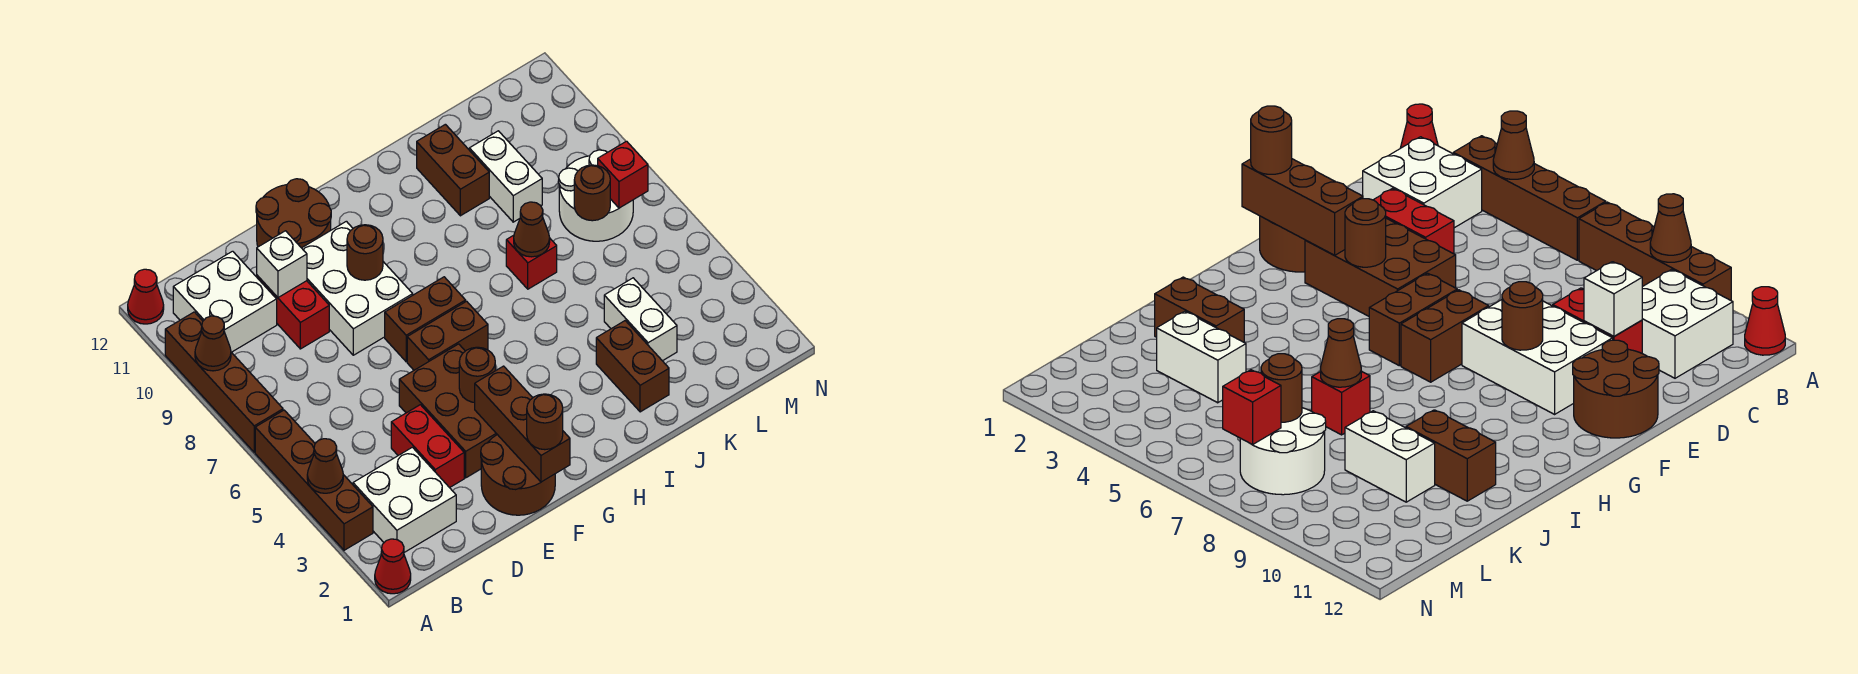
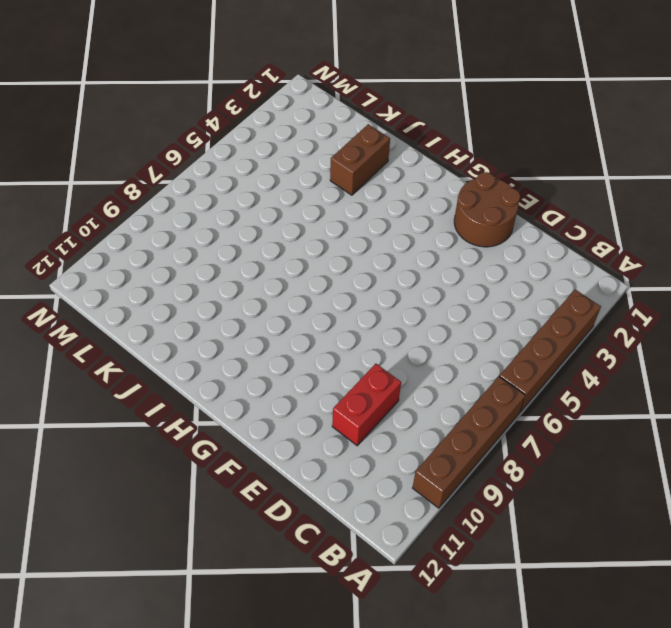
none -> red cone A1 level 1
none -> red cone A12 level 1
none -> white brick B2:C3 level 1
none -> white brick B10:C11 level 1

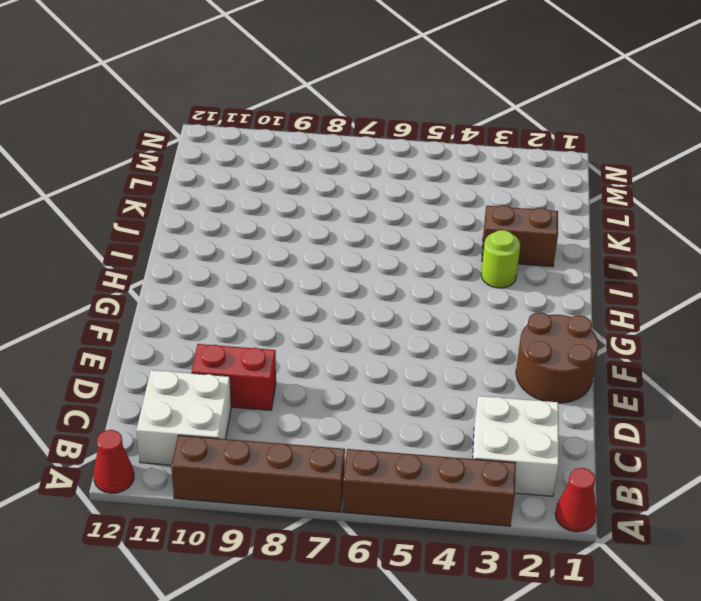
lime round brick I3 level 1 -> none
none -> red brick D3:D4 level 1
none -> brown brick E3:F5 level 1
none -> white brick E8:F10 level 1
none -> brown round brick E11:F12 level 1

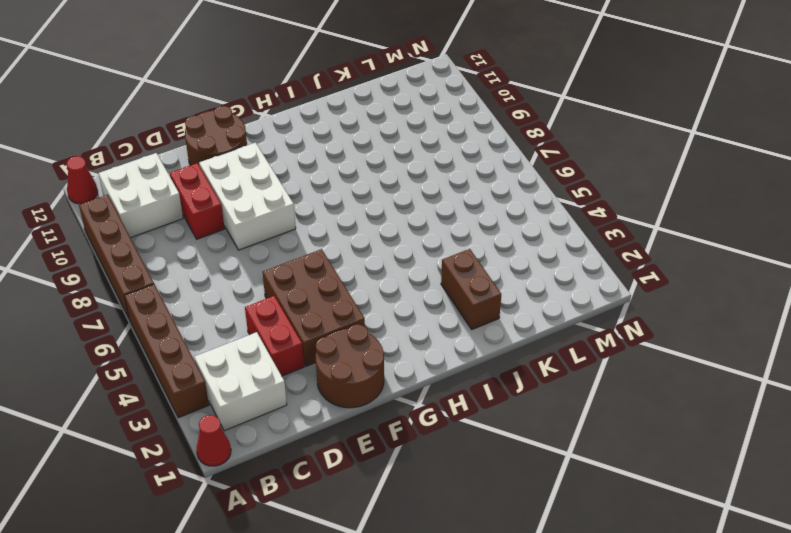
none -> brown brick F6:G6 level 1
none -> brown brick F7:G7 level 1
none -> red brick J7 level 1
none -> brown brick J10:J11 level 1

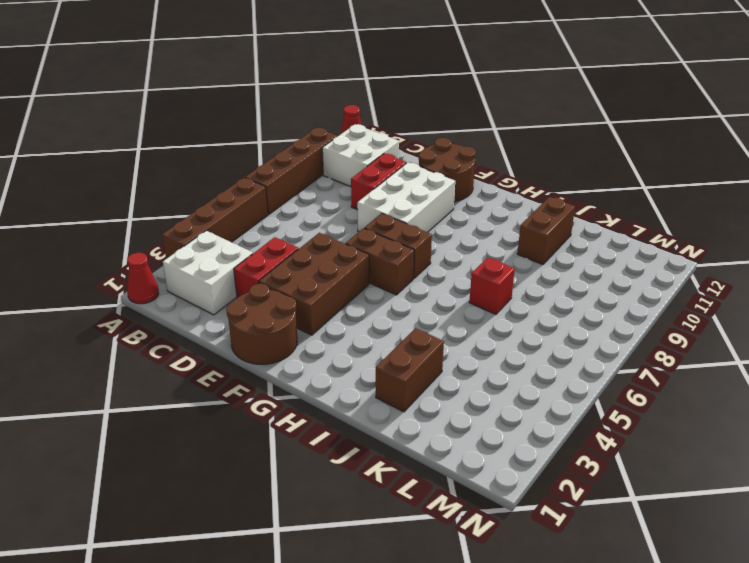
none -> white brick K3:K4 level 1
none -> white brick K9:K10 level 1
none -> white round brick L7:M8 level 1
none -> brown cone A4 level 2

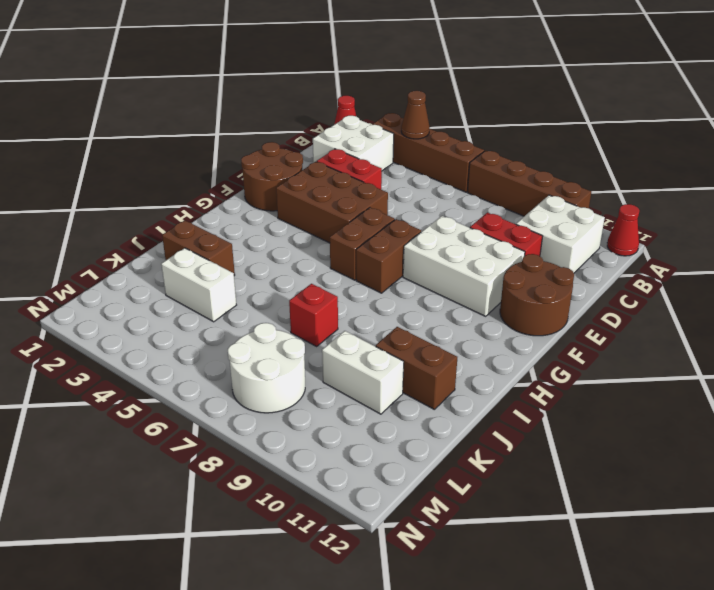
none -> brown cone A9 level 2
none -> white brick D10 level 2
none -> brown brick F1:F3 level 2
none -> brown round brick F4 level 2

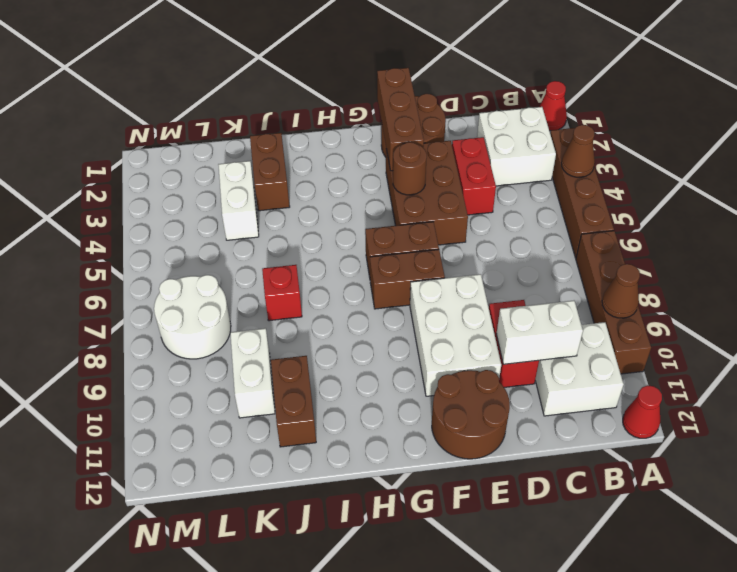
white brick C10:D10 level 2 -> white brick D10 level 2
none -> brown round brick F9 level 2
none -> brown cone J7 level 2
none -> brown round brick L7 level 2
none -> red brick M7 level 2

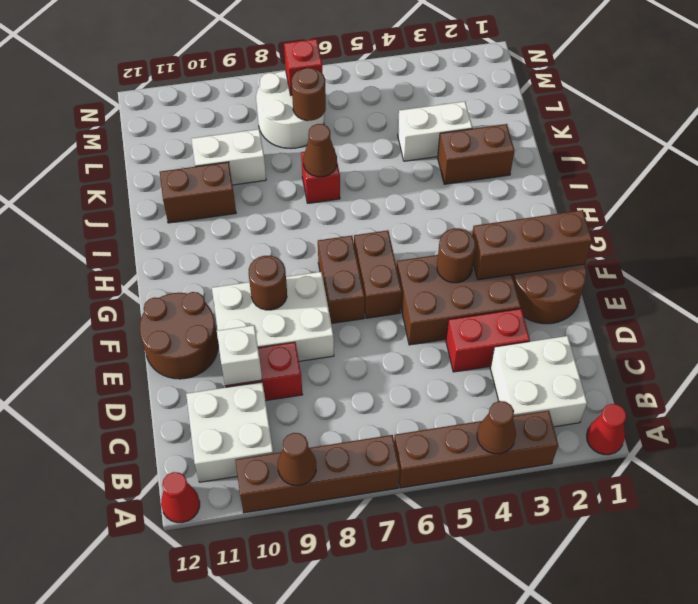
none -> brown round brick F1 level 3

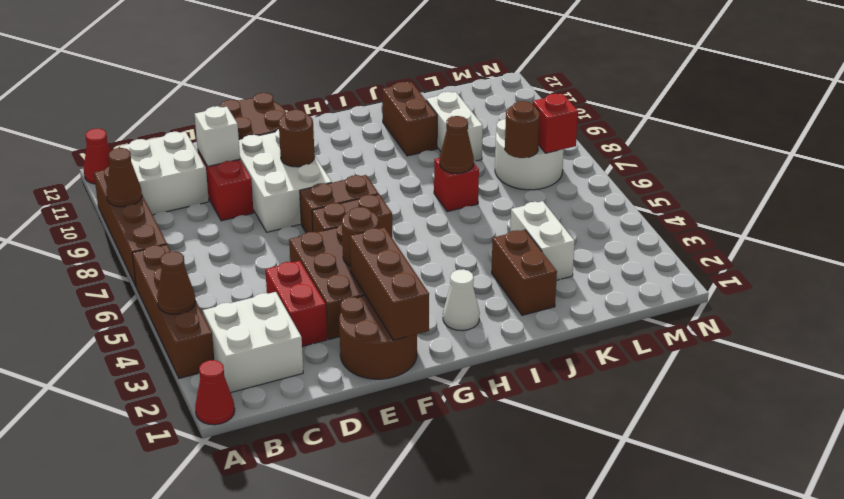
white cone H2 level 1 -> none
none -> brown round brick F1 level 3

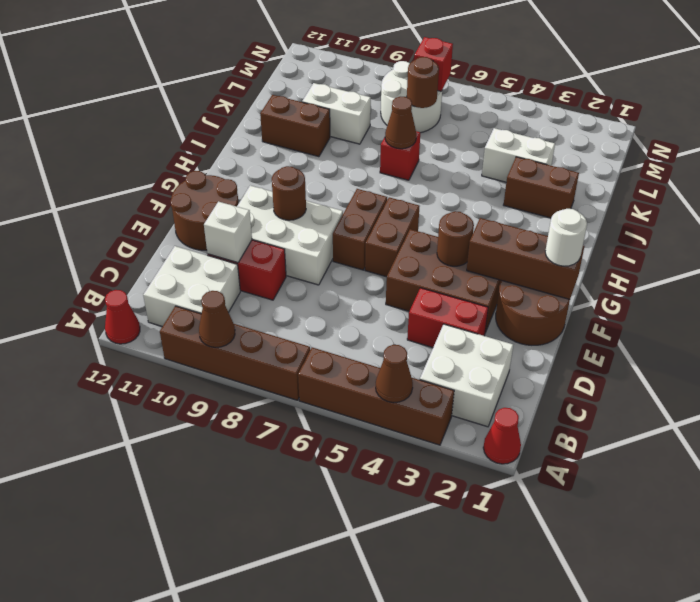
white round brick F1 level 3 -> brown round brick F1 level 3

